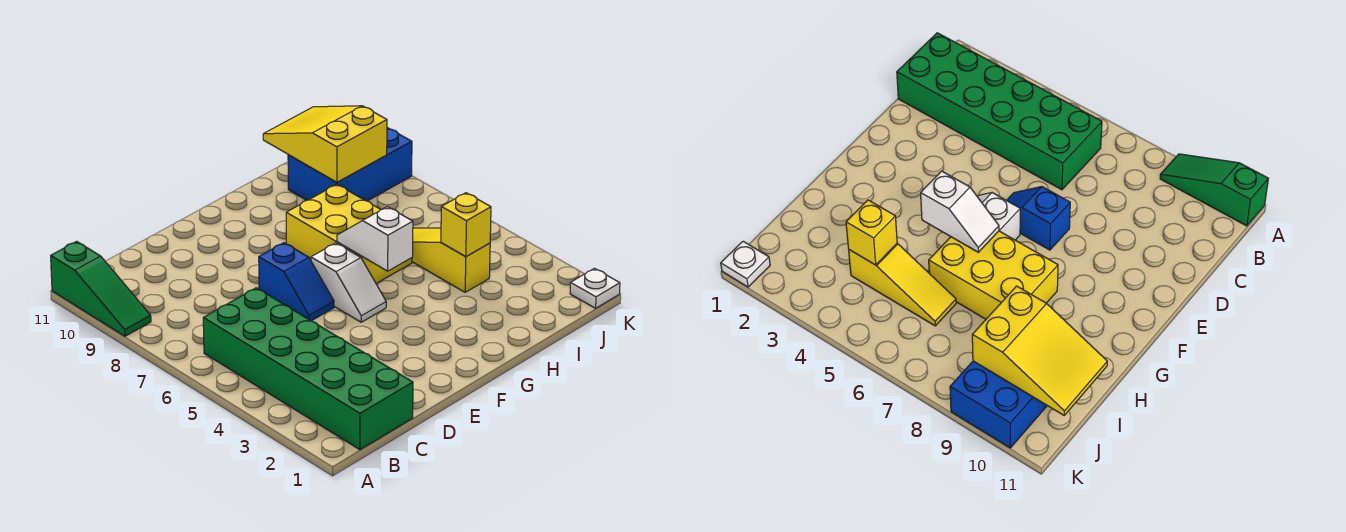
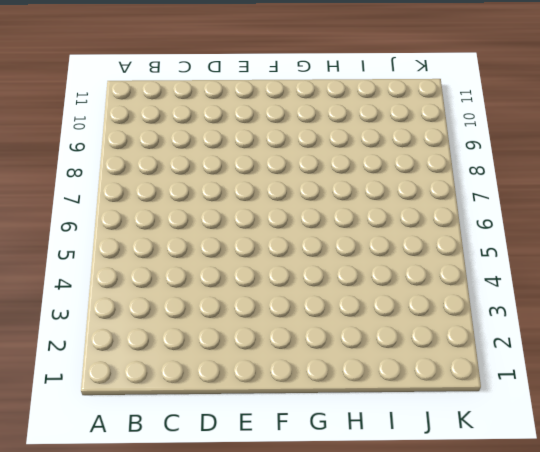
none -> green slope A9:A11 level 1 top 11
none -> green brick B1:C6 level 1

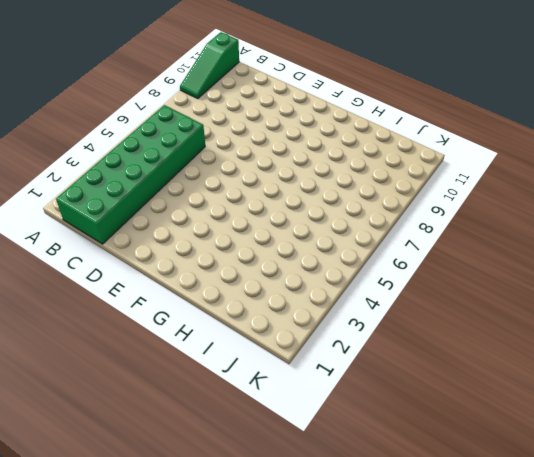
none -> blue slope E6:E7 level 1 top 7
none -> white slope F5:F6 level 1 top 6

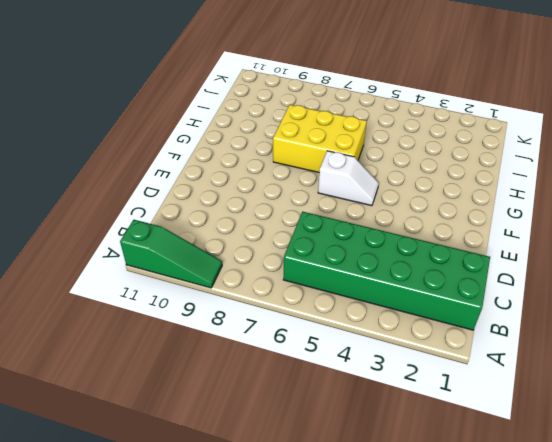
none -> blue slope E6:E7 level 1 top 7
none -> yellow slope I4:I6 level 1 top 4

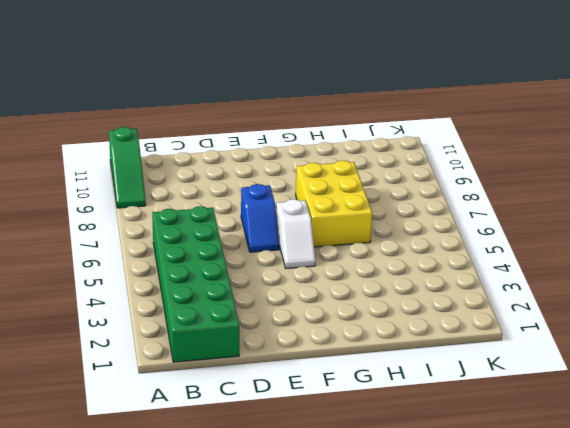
none -> yellow slope I4:I6 level 1 top 4
none -> blue brick I9:K10 level 1

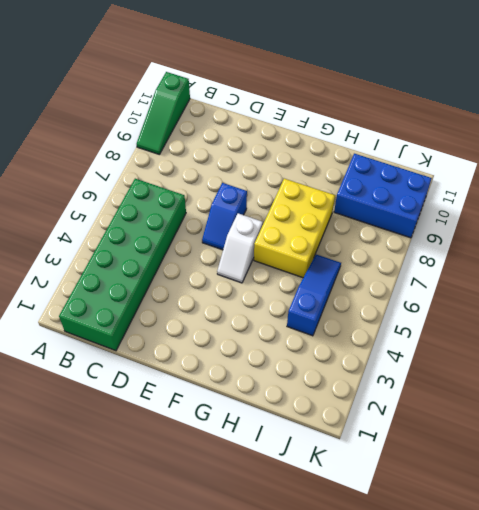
blue slope I4:I6 level 1 top 4 -> yellow slope I4:I6 level 1 top 4
none -> white plate K1 level 1
none -> white slope G5:G6 level 2 top 5

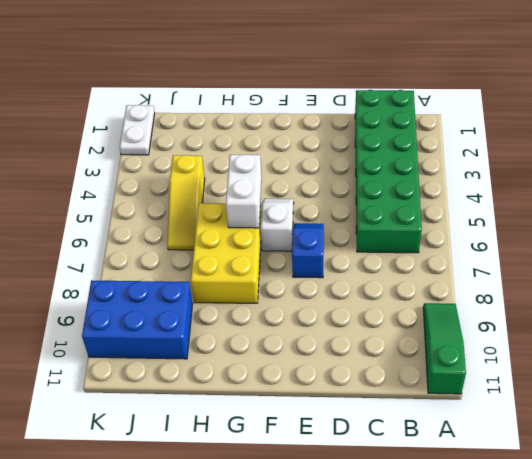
white brick G5:G6 level 2 -> white slope G5:G6 level 2 top 5
white plate K1:K2 level 1 -> white plate K1 level 1
none -> yellow brick I4 level 2
none -> yellow slope I9:J11 level 2 top 9

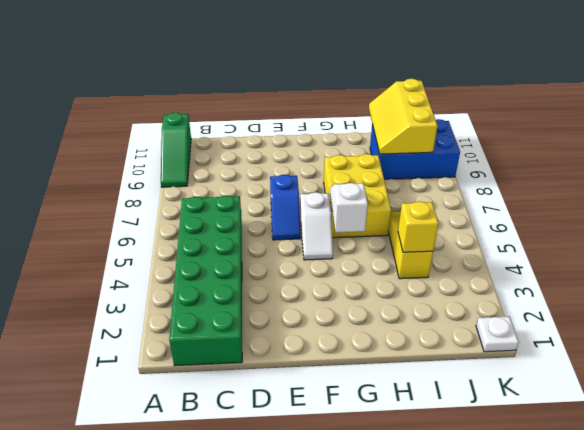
yellow slope I9:J11 level 2 top J -> yellow slope I9:J11 level 2 top 9

